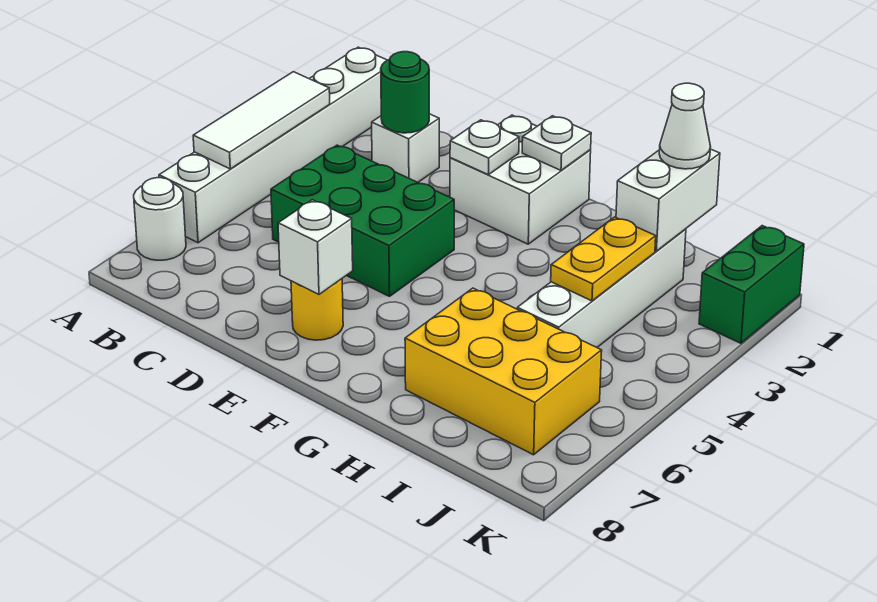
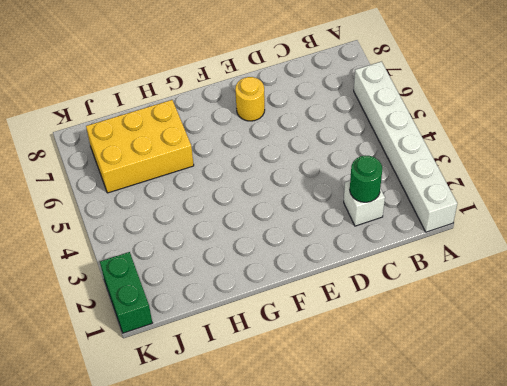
none -> white round brick A7 level 1
none -> green brick C4:E5 level 1
none -> white brick E1:F2 level 1

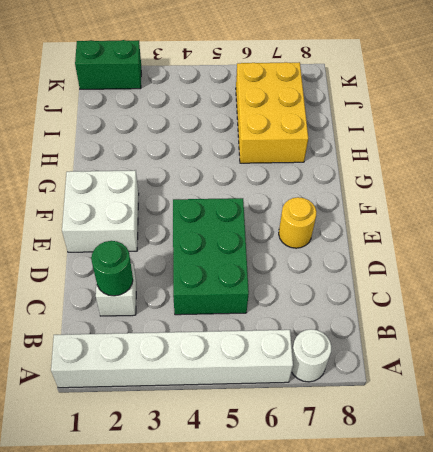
none -> white brick I2:I5 level 1
none -> white tile A3:A5 level 2
none -> white plate E2 level 2

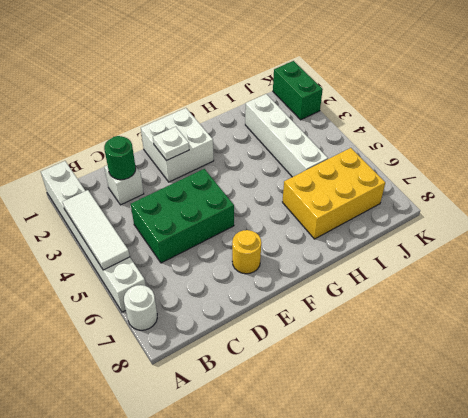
none -> white brick E7 level 2
none -> white plate F1 level 2
none -> white brick I1:I2 level 2

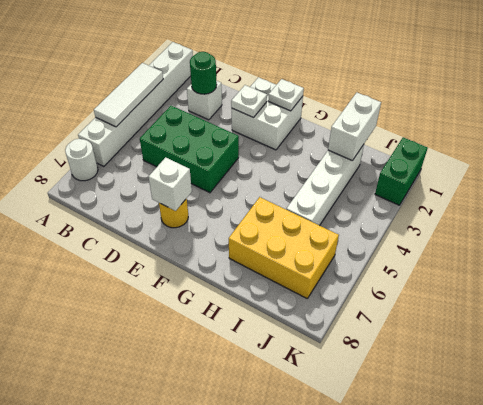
none -> yellow plate I3:I4 level 2
none -> white cone I1 level 3

